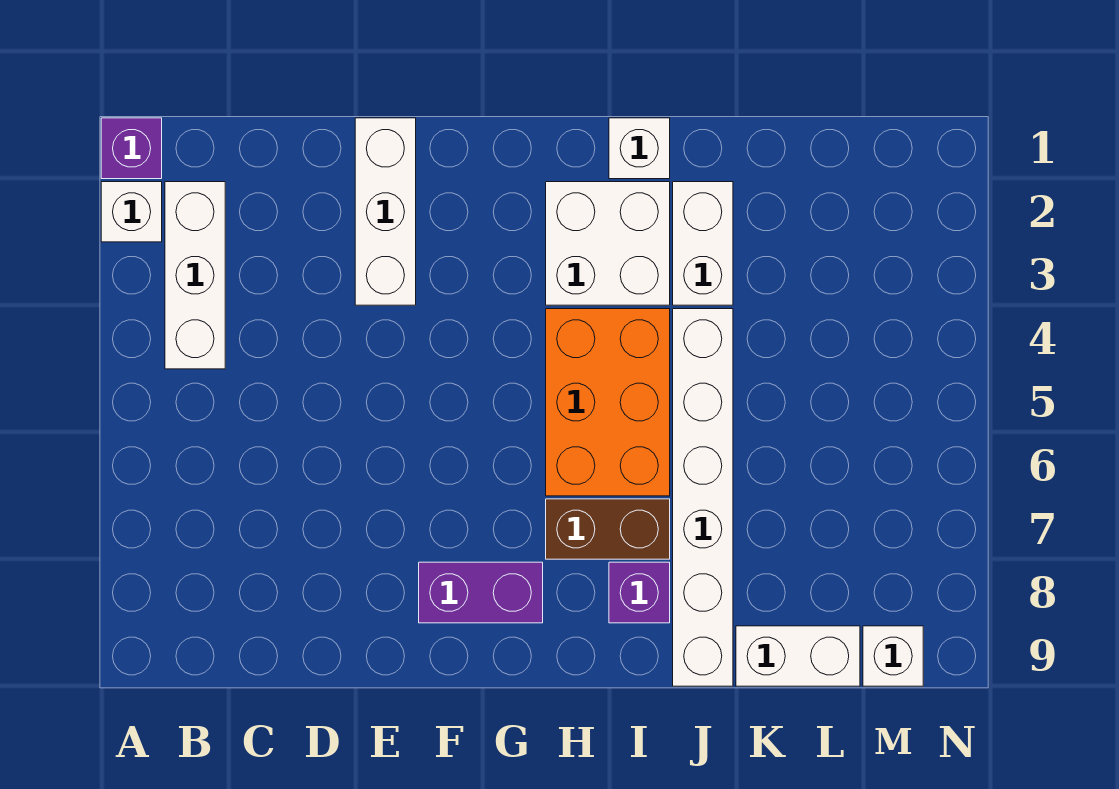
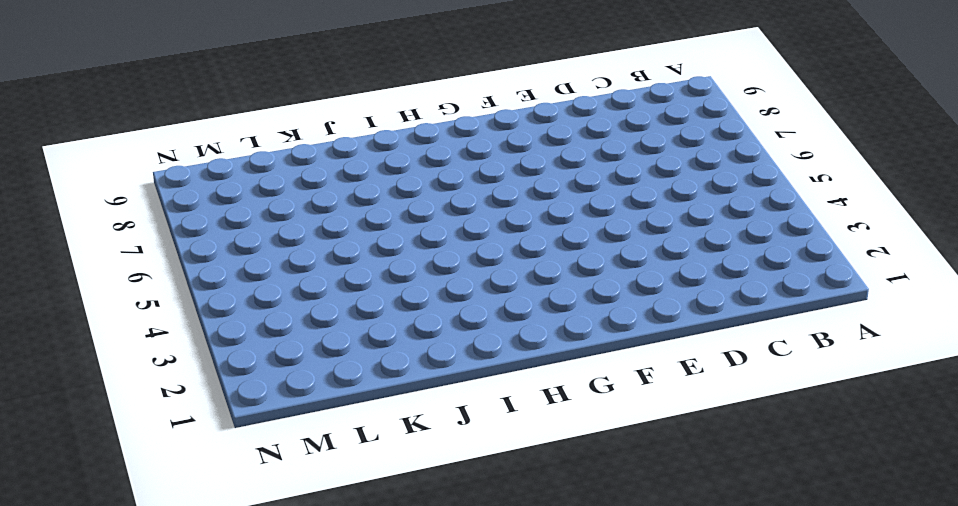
none -> purple brick A1 level 1
none -> white brick A2 level 1
none -> white brick B2:B4 level 1

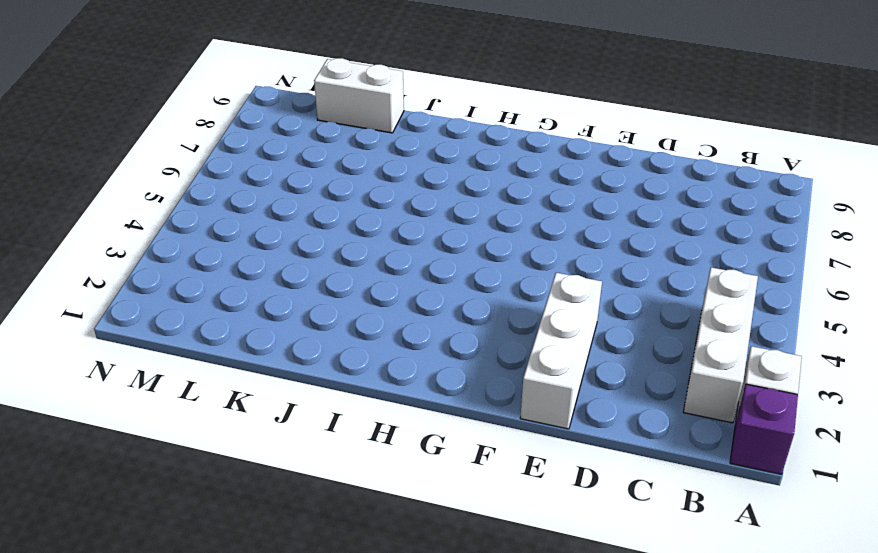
none -> purple brick F8:G8 level 1
none -> white brick H2:I3 level 1
none -> orange brick H4:I6 level 1

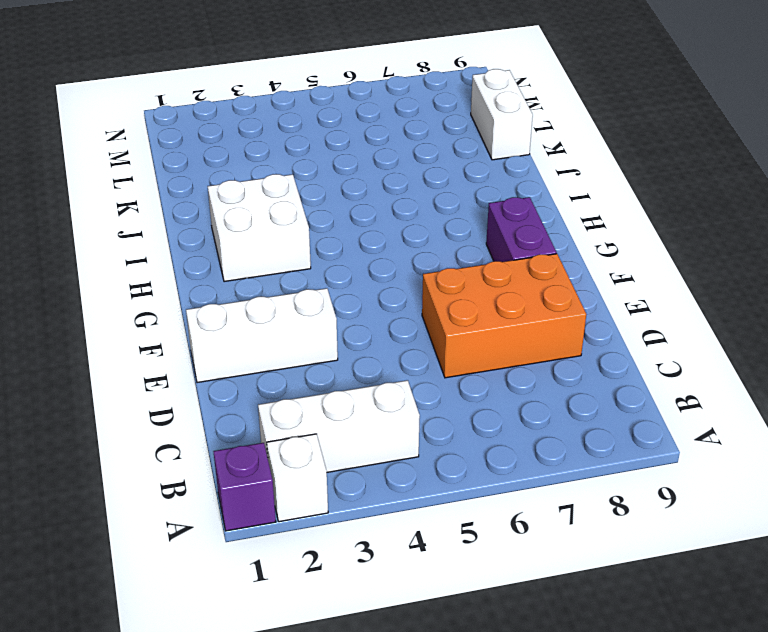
orange brick D6:E8 level 1 -> orange brick H4:I6 level 1
none -> brown brick H7:I7 level 1
none -> white brick I1 level 1
none -> purple brick I8 level 1

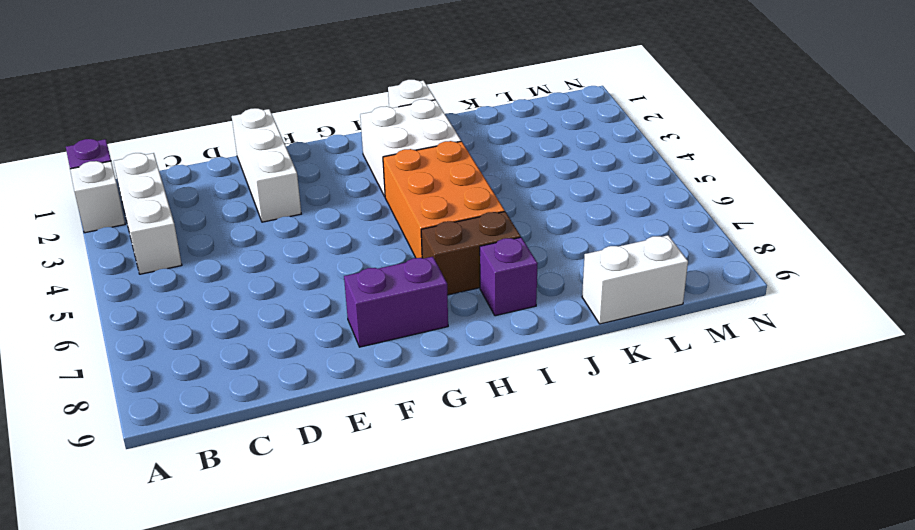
none -> white brick J2:J3 level 1
none -> white brick J4:J9 level 1
none -> white brick M9 level 1

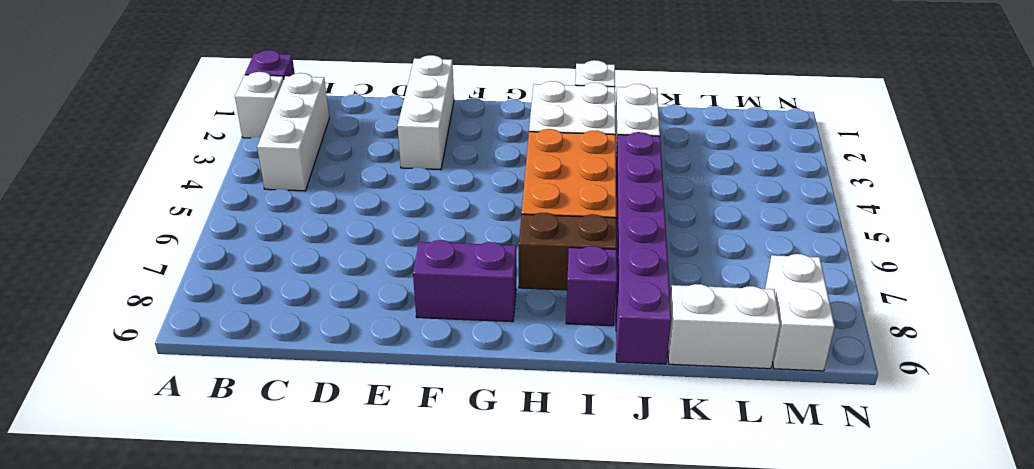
purple brick J4:J9 level 1 -> white brick J4:J9 level 1
white brick M8:M9 level 1 -> white brick M9 level 1

